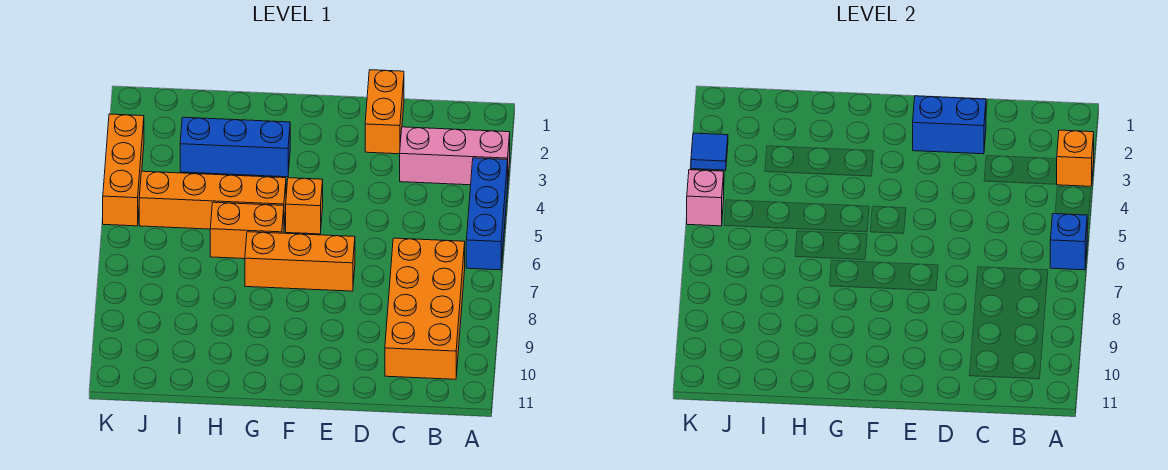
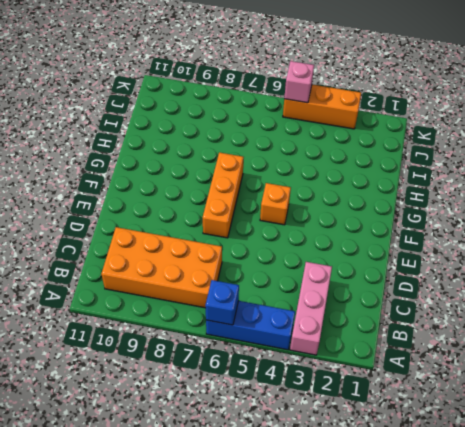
none -> orange brick D1:D2 level 1
none -> blue brick G3:I3 level 1
none -> orange brick G5:J5 level 1

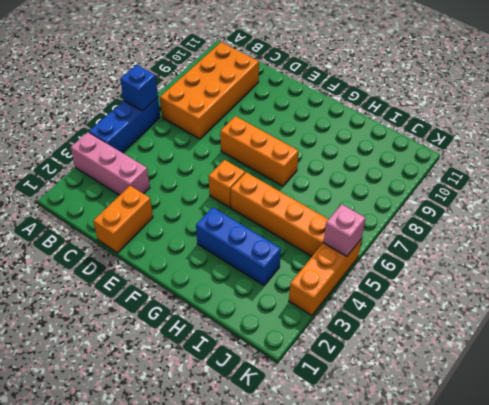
none -> orange brick G6:H6 level 1
none -> orange brick A3 level 2
none -> blue brick D2:E2 level 2

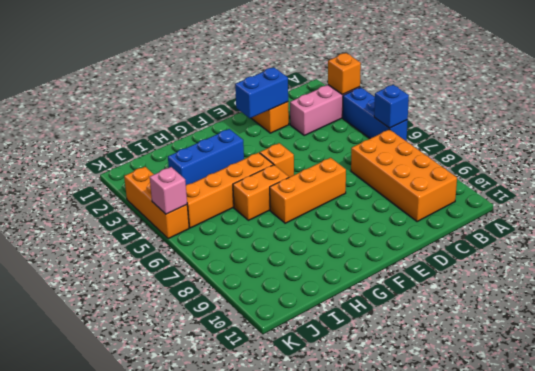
none -> blue tile K3 level 2

